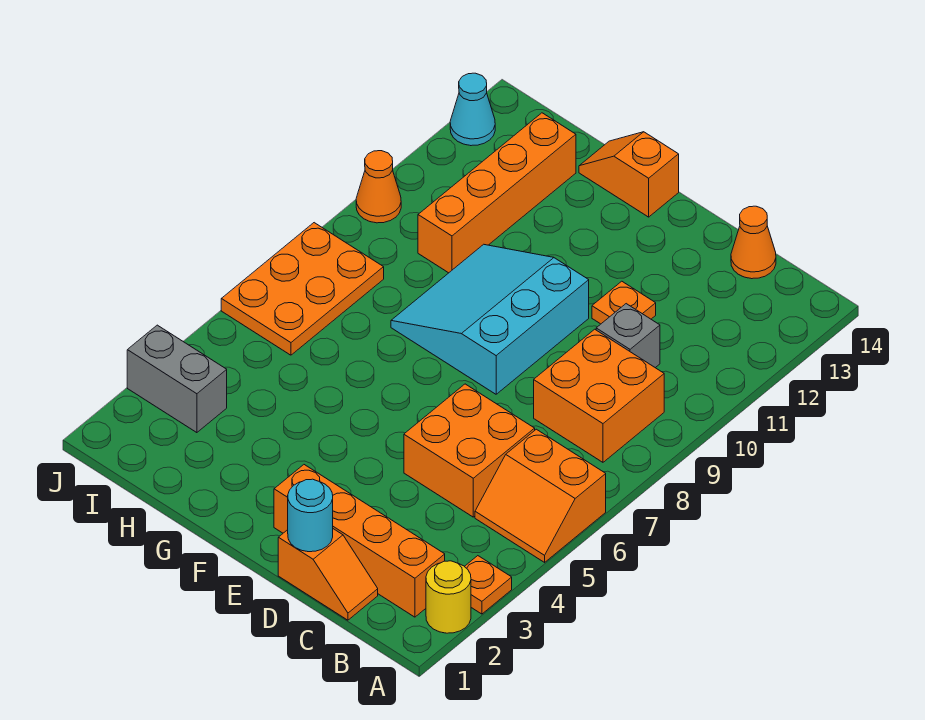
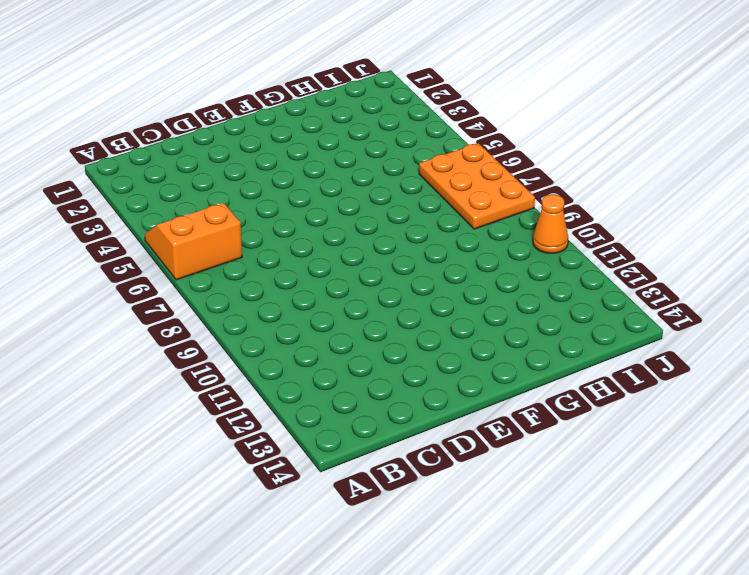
none -> yellow round brick A2 level 1
none -> orange plate A3 level 1
none -> orange brick B2:E2 level 1

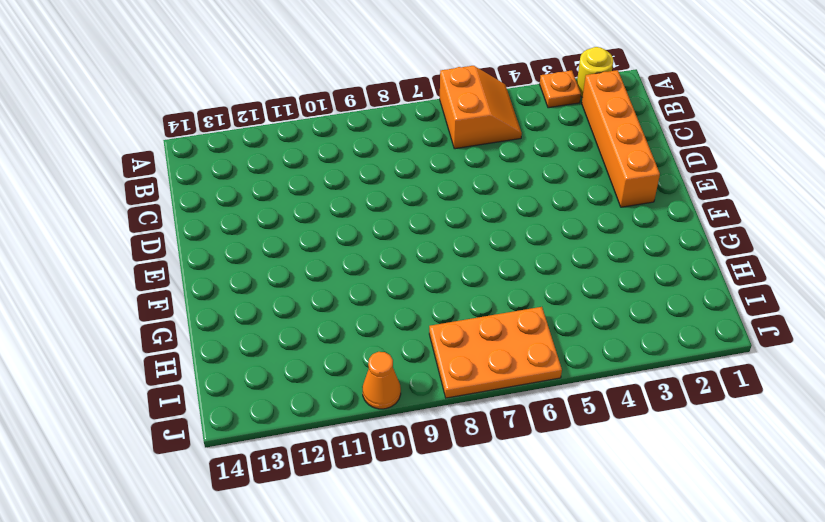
none -> orange brick B8:C9 level 1
none -> orange slope C1:D1 level 1 top D
none -> orange brick C5:D6 level 1

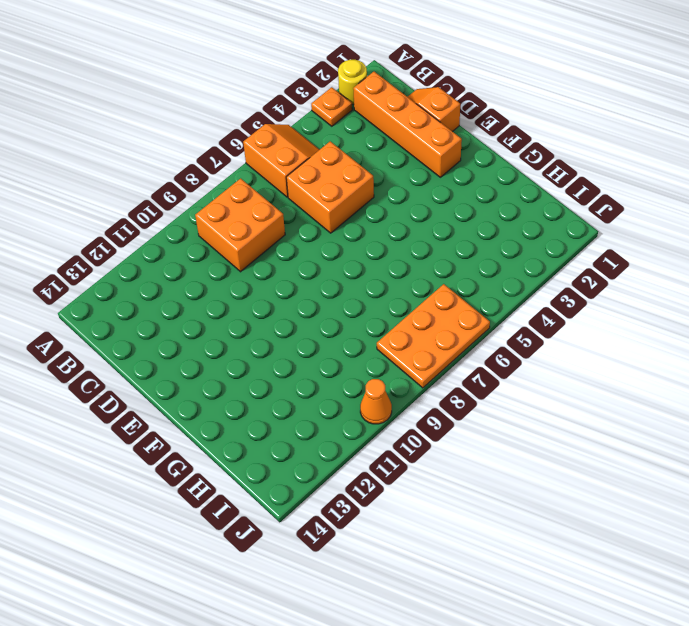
none -> grey brick C10 level 1
none -> orange cone C14 level 1
none -> orange plate D11 level 1

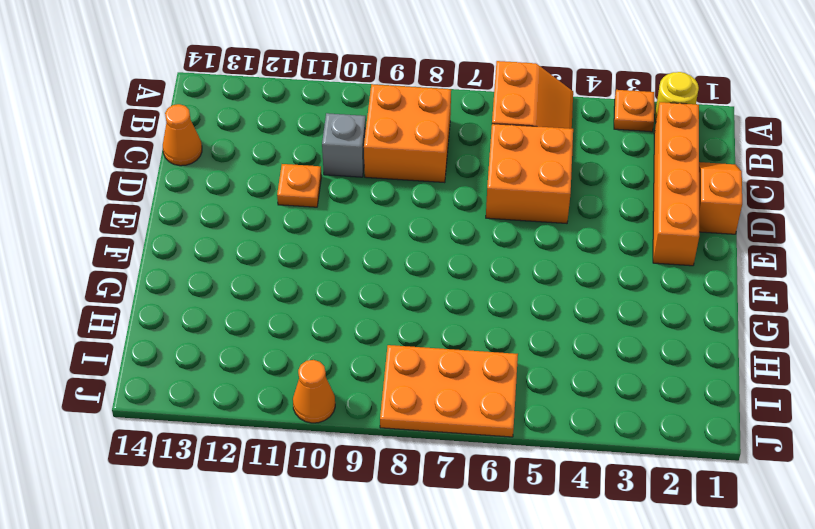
none -> cyan slope E8:G10 level 1 top E
none -> orange slope F14:G14 level 1 top F
none -> orange brick H10:H13 level 1

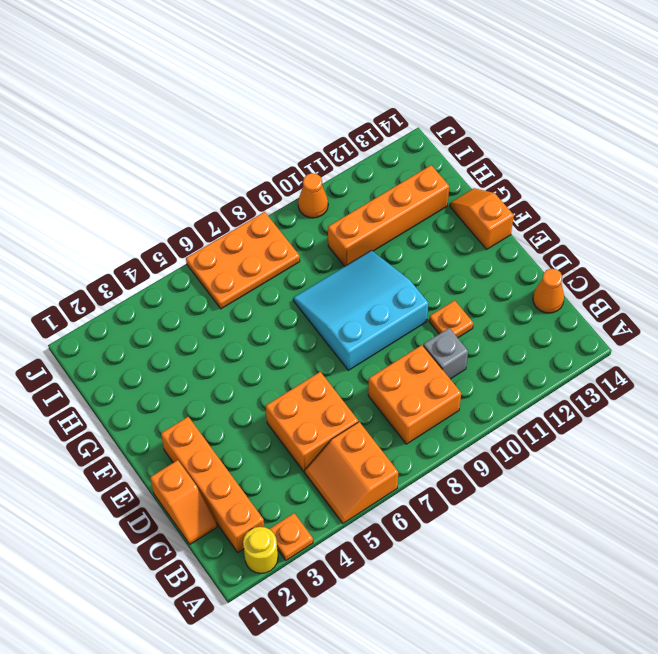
none -> grey brick I3:J3 level 1
none -> cyan cone J13 level 1
none -> cyan round brick D1 level 2

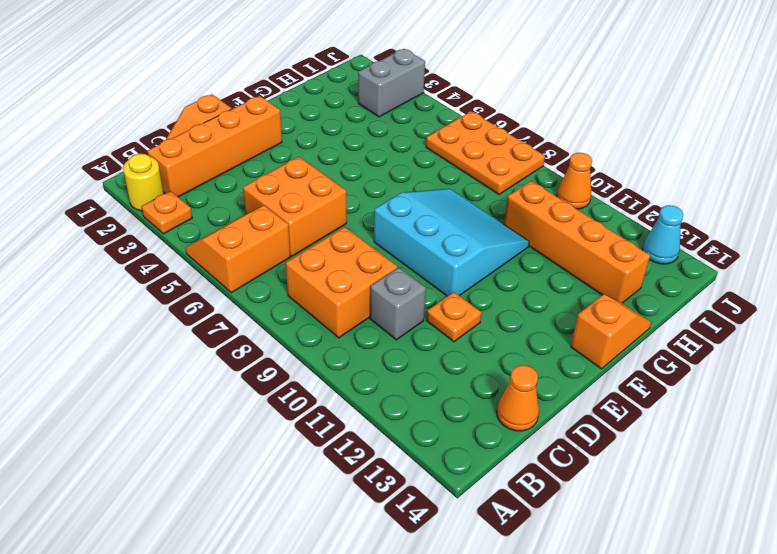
none -> cyan round brick D1 level 2

